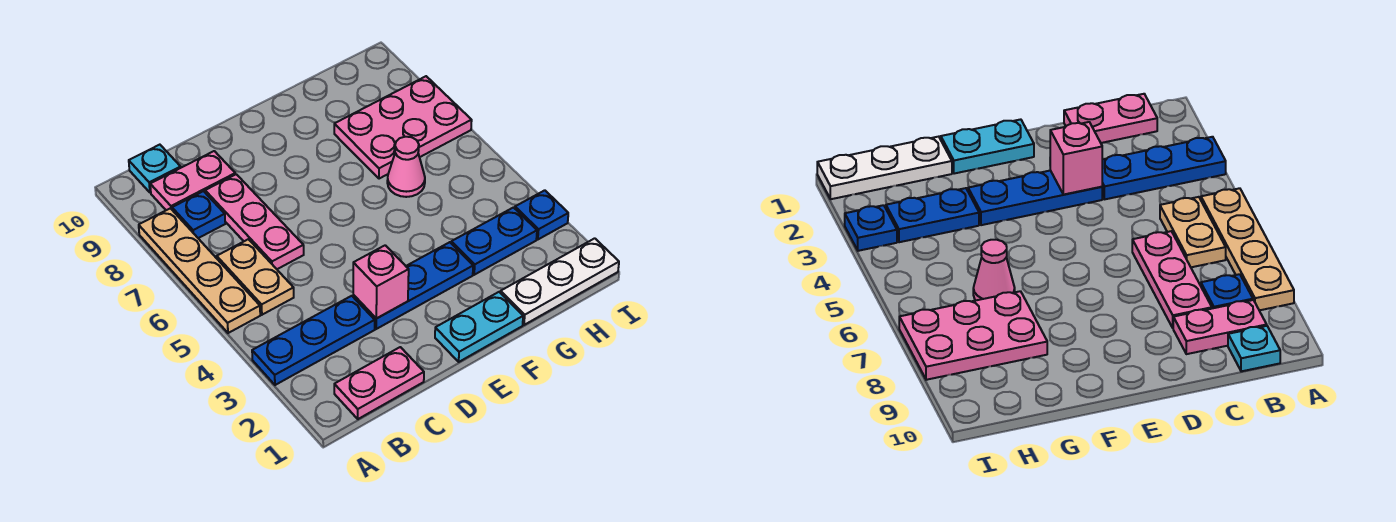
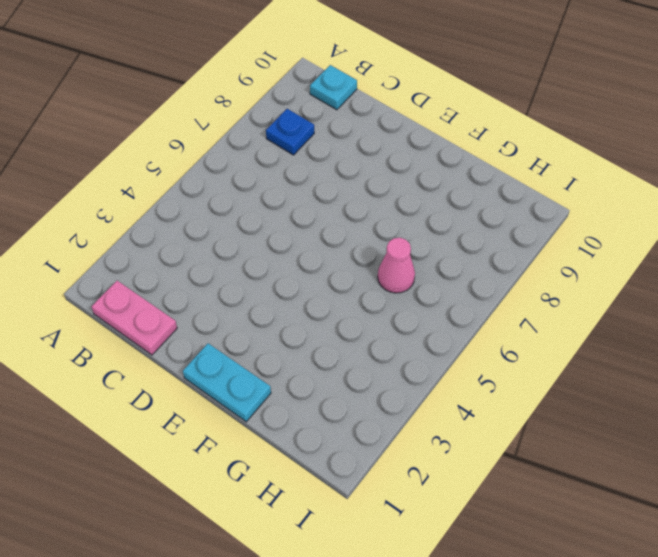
none -> blue plate A3:C3 level 1
none -> tan plate A5:A8 level 1
none -> tan plate B5:B6 level 1

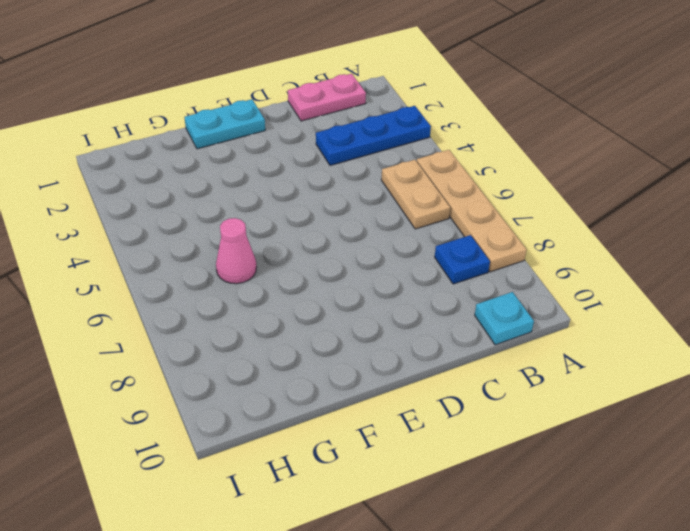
none -> pink plate B9:C9 level 1
none -> pink plate C6:C8 level 1
none -> blue plate D3:F3 level 1

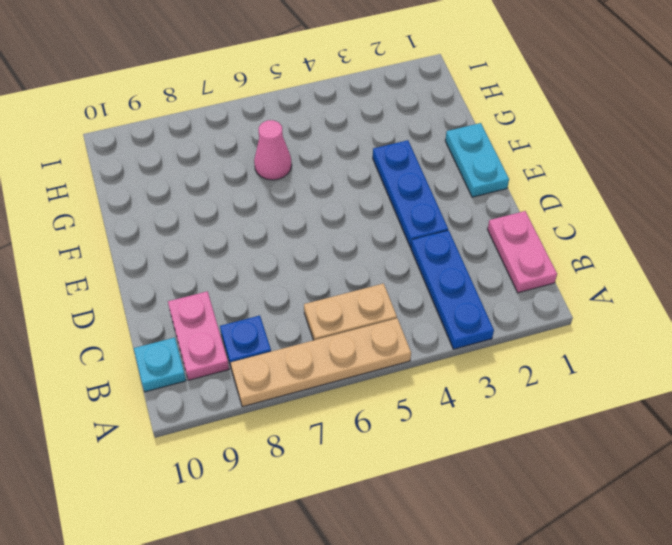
none -> pink plate C6:C8 level 1
none -> white plate G1:I1 level 1
none -> blue plate G3:H3 level 1

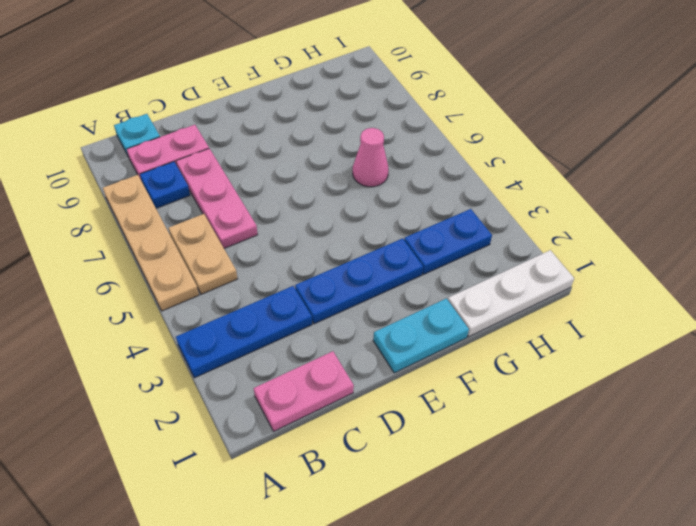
none -> pink plate G7:I8 level 1
none -> blue plate I3 level 1
none -> pink brick D3 level 2

